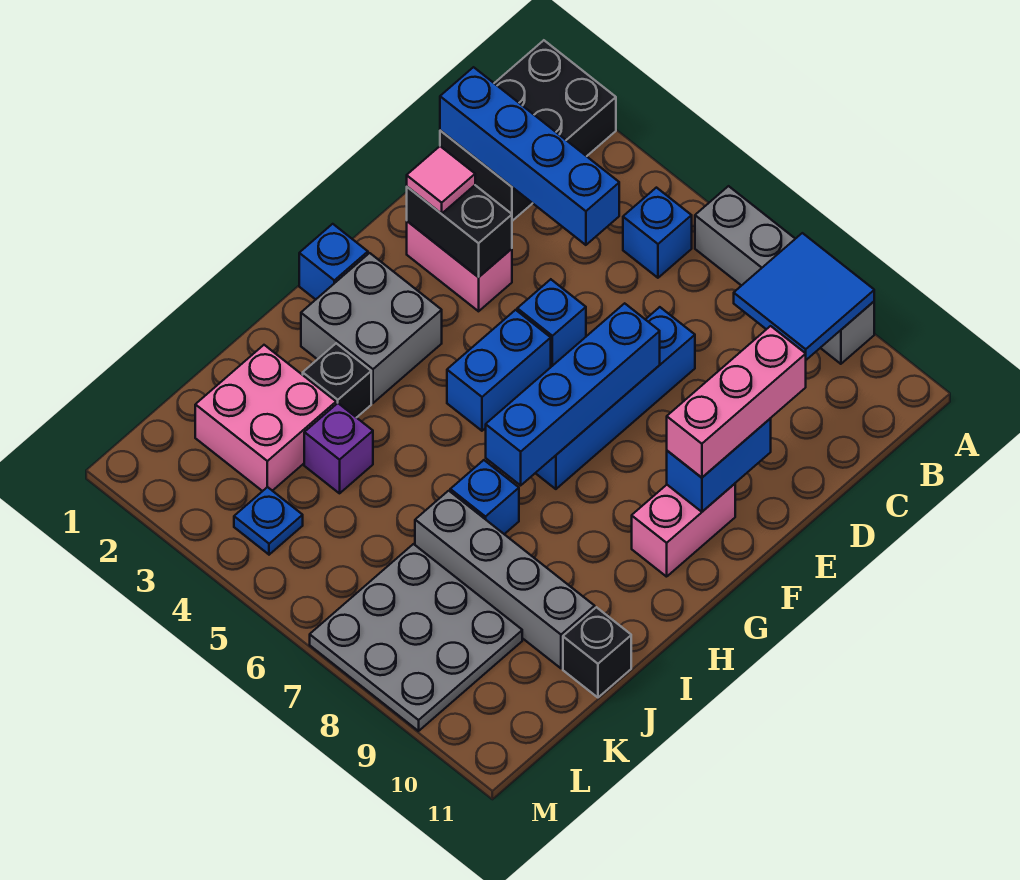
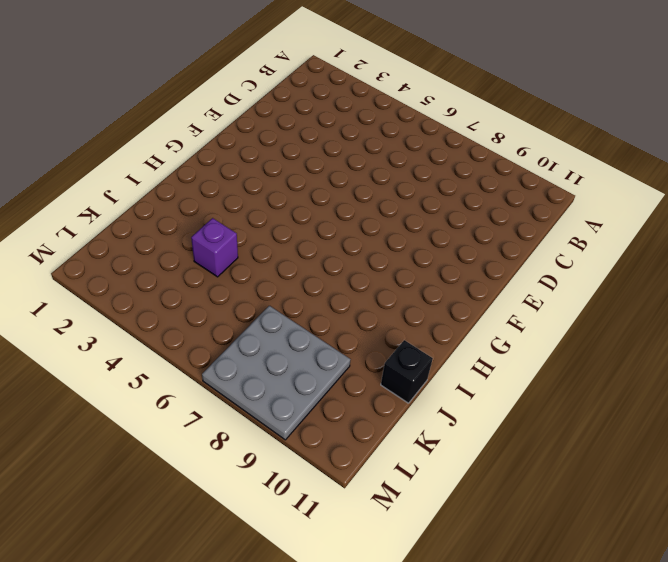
none -> black brick A1:C2 level 1
none -> grey brick A6:A9 level 1
none -> blue brick B5 level 1

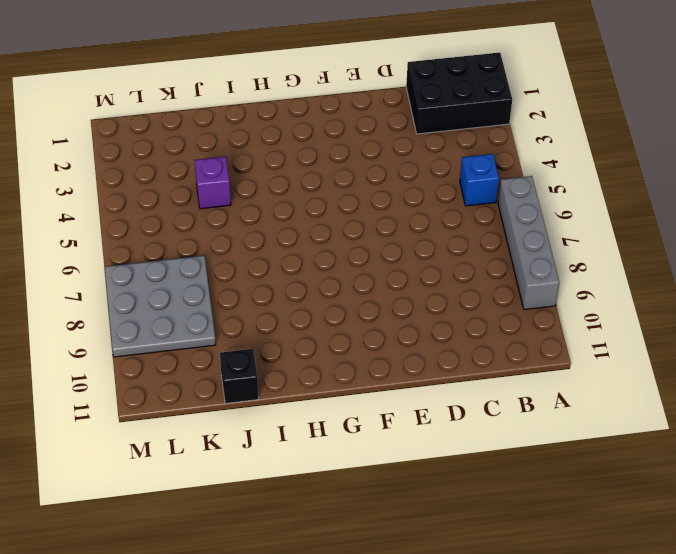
none -> blue brick D7:G7 level 1
none -> pink brick E2:E3 level 1
none -> blue brick E5 level 1

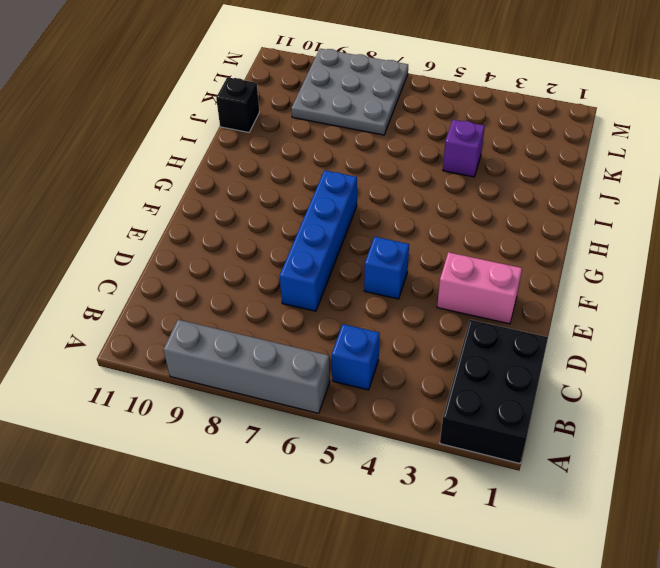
none -> blue brick F5:G5 level 1
none -> pink brick F10:G10 level 1
none -> blue brick G1 level 1

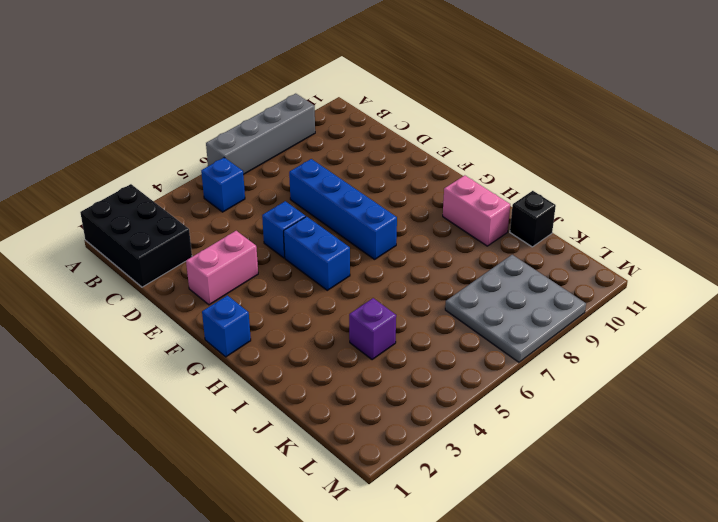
pink brick H10:I10 level 1 -> pink brick F10:G10 level 1
none -> grey brick G2:H3 level 1
none -> black brick I3 level 1
none -> blue brick I7 level 1

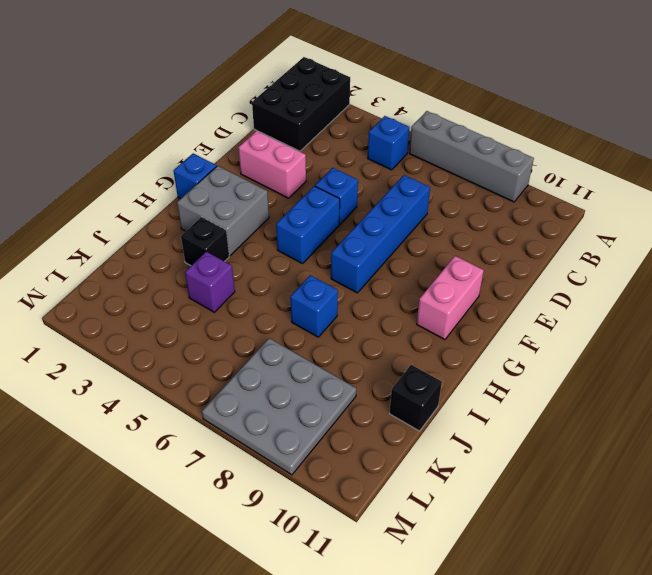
none -> pink brick J2:K3 level 1
none -> grey brick J7:J10 level 1
none -> blue plate L4 level 1

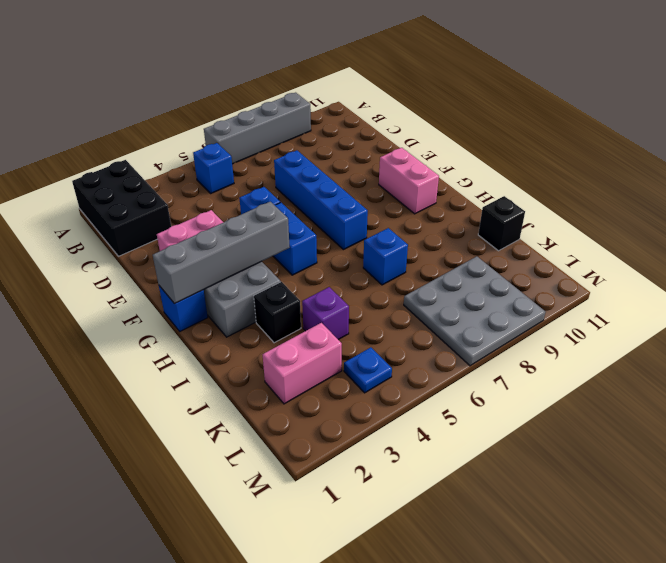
grey brick G1:G4 level 2 -> grey brick J7:J10 level 1
pink brick K2:K3 level 1 -> pink brick J2:K3 level 1
none -> blue tile A8:B9 level 2
none -> blue brick C1:C4 level 2
none -> black brick E2:E3 level 2

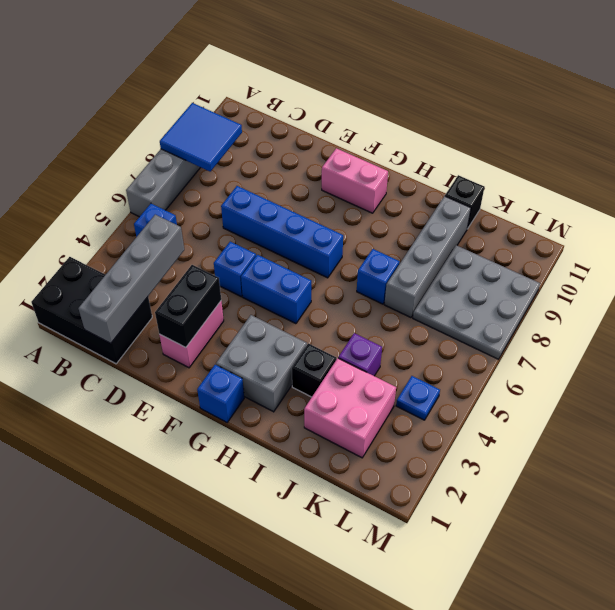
grey brick C1:C4 level 2 -> blue brick C1:C4 level 2
none -> blue brick E7:H7 level 2
none -> blue brick E10:F10 level 2
none -> pink brick D10:F10 level 3

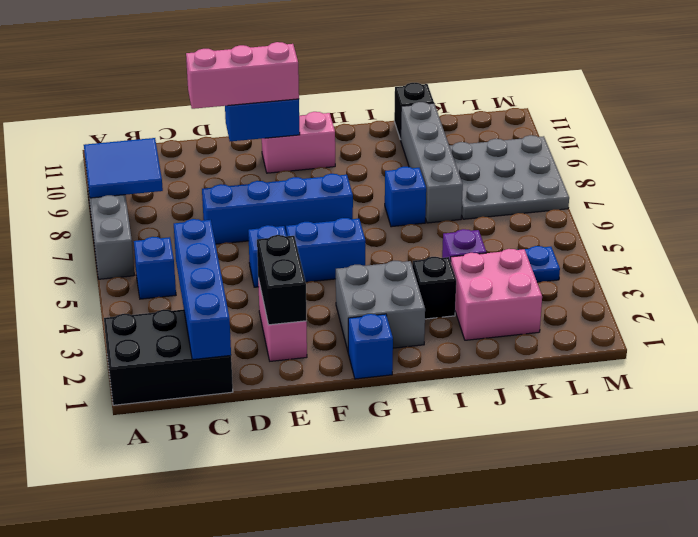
none -> blue brick E7:H7 level 2
none -> pink tile E2 level 3

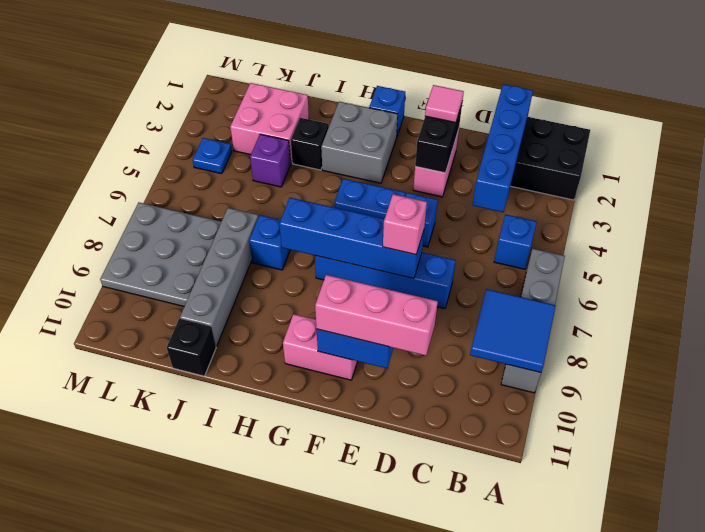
pink brick E7 level 3 -> none

